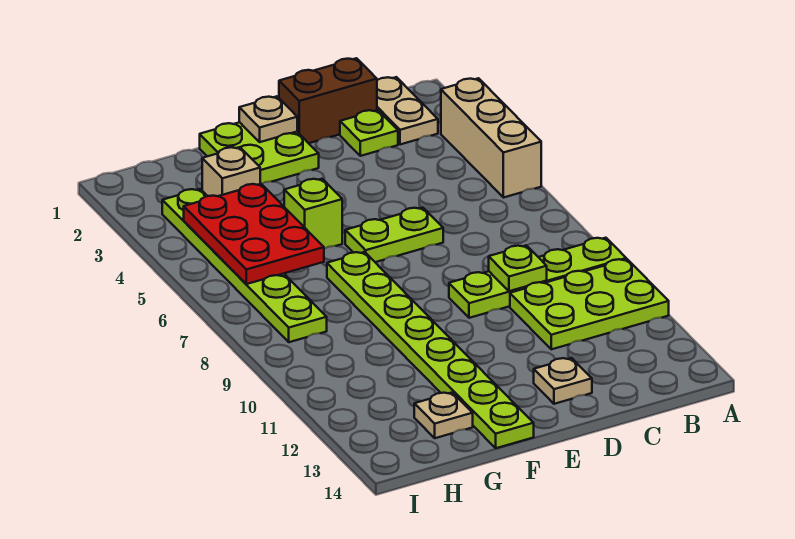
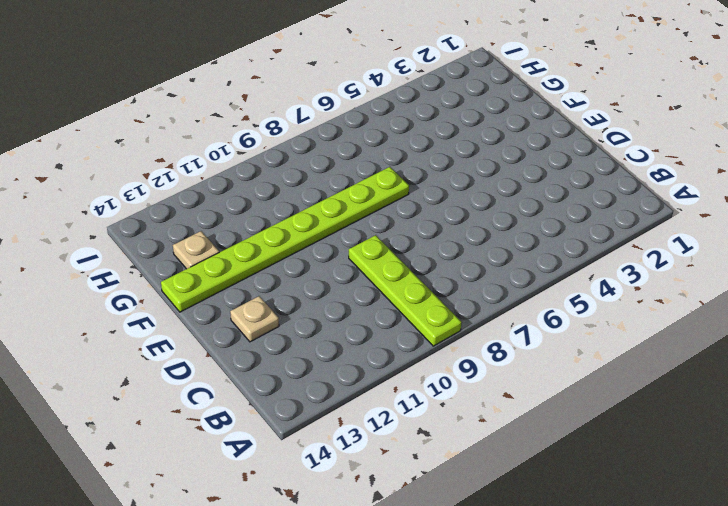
none -> tan brick A3:A5 level 1
none -> lime plate A10:C11 level 1
none -> tan plate B1:B2 level 1

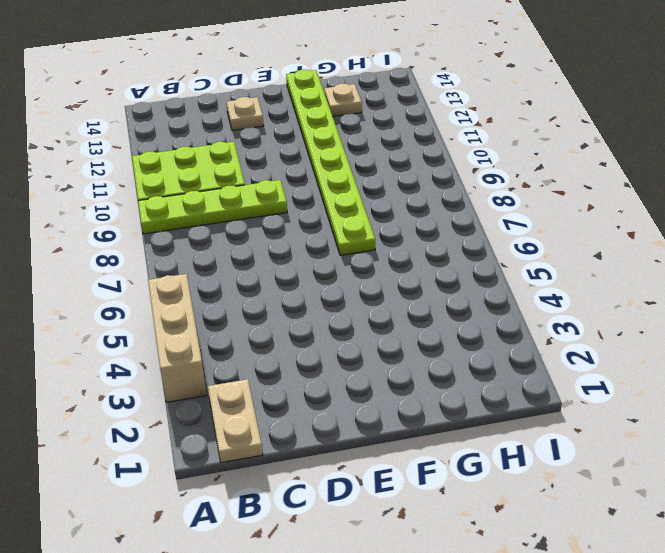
none -> brown brick C1:D1 level 1
none -> lime plate C2 level 1
none -> lime plate D6:E6 level 1

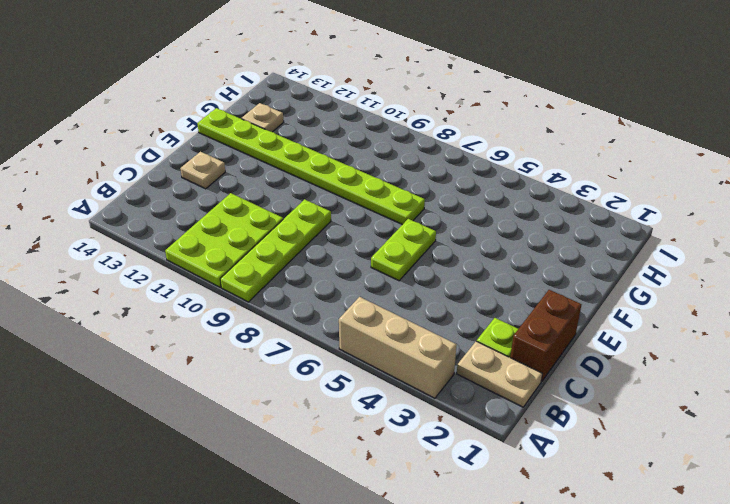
none -> lime plate E1:F2 level 1
none -> lime brick F5 level 1
none -> tan brick G3 level 1

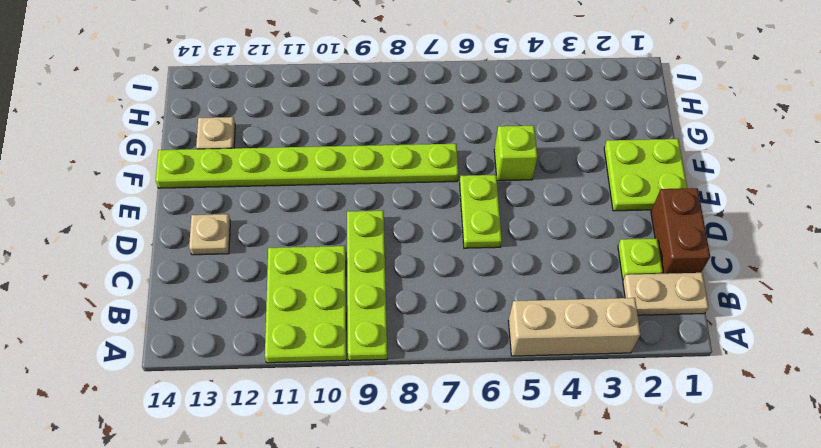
none -> tan brick G3 level 1
none -> lime plate H3:H8 level 1
none -> lime plate C9 level 2

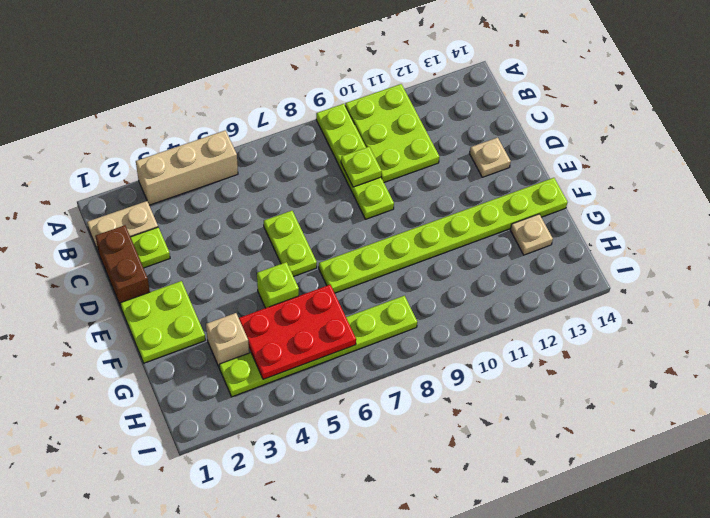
none -> tan plate E1 level 2

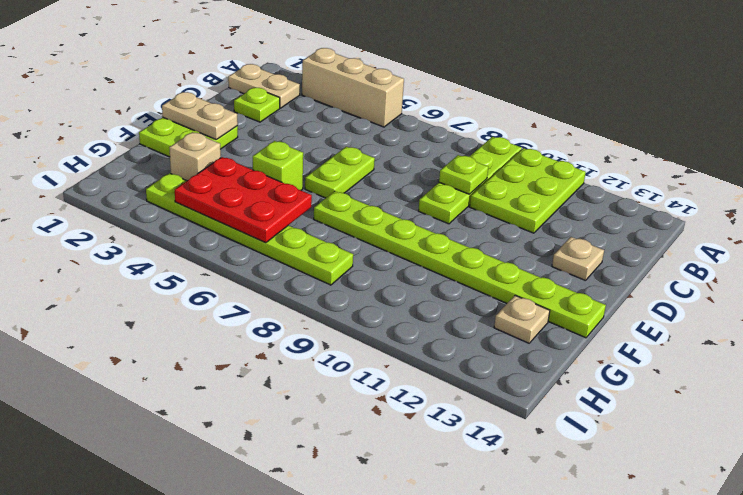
tan plate E1:E2 level 2 -> tan plate E1 level 2
none -> brown brick C1:D1 level 1

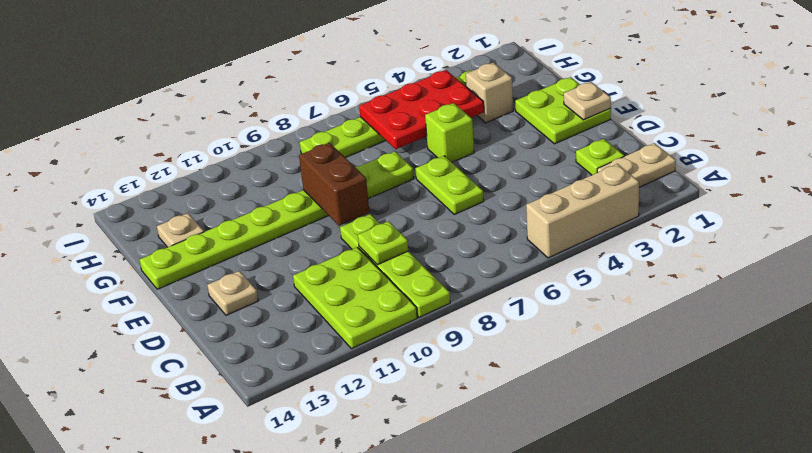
brown brick E9:F9 level 2 -> brown brick C1:D1 level 1

